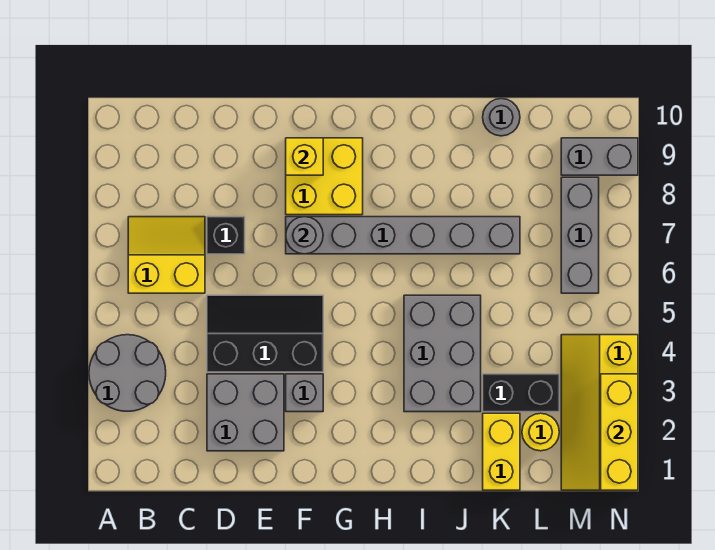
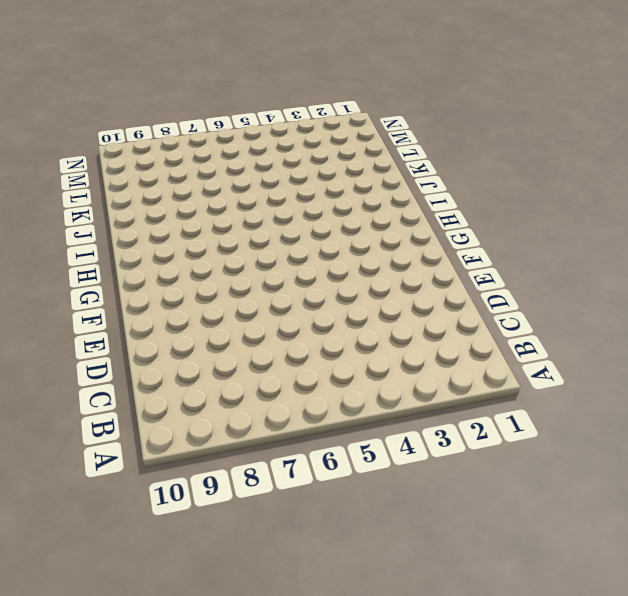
none -> grey round brick A3:B4 level 1
none -> yellow slope B6:C7 level 1 top 6
none -> grey brick D2:E3 level 1

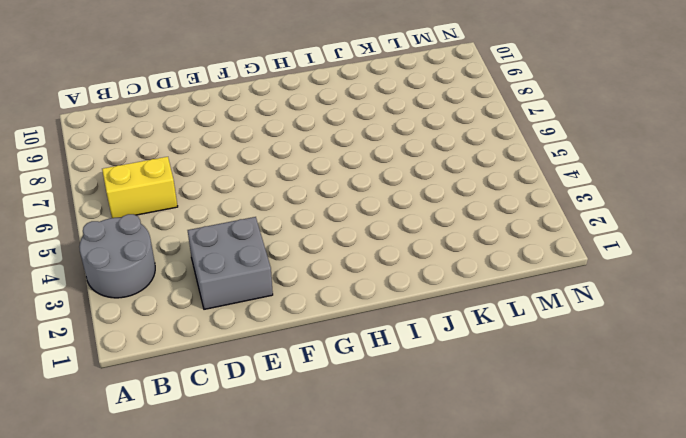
none -> black slope D4:F5 level 1 top 4
none -> black brick D7 level 1
none -> grey brick F3 level 1

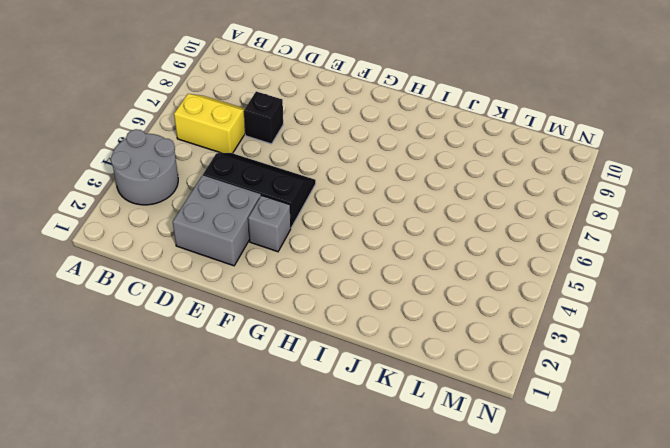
none -> grey brick F7:K7 level 1
none -> yellow brick F8:G9 level 1
none -> grey brick I3:J5 level 1

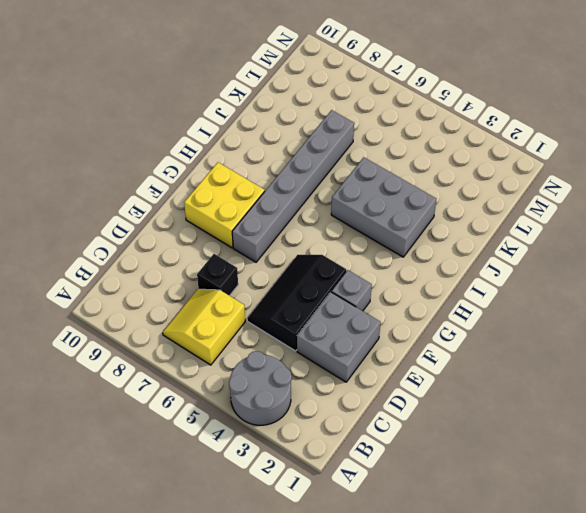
none -> yellow brick K1:K2 level 1
none -> black brick K3:L3 level 1
none -> grey round brick K10 level 1

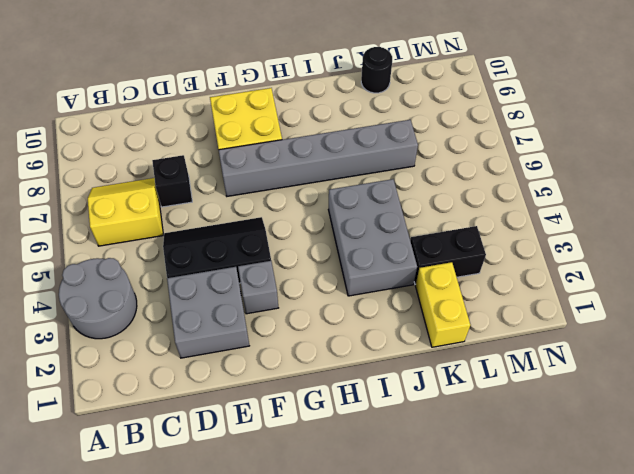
black round brick K10 level 1 -> grey round brick K10 level 1
none -> yellow round brick L2 level 1
none -> yellow slope M1:N4 level 1 top N
none -> grey brick M6:M8 level 1

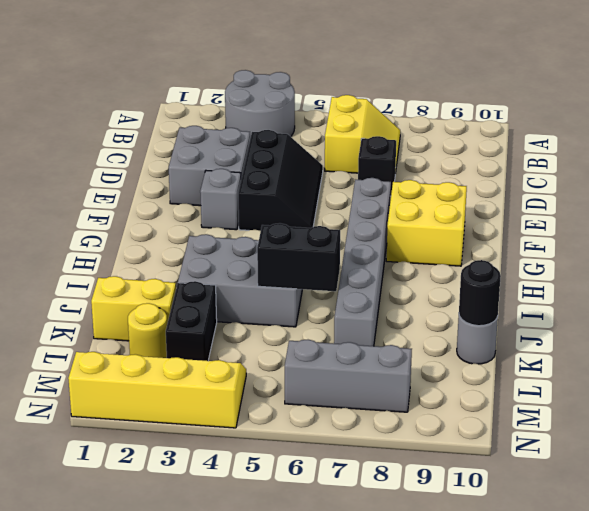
black brick J5:J6 level 2 -> none
black round brick K10 level 2 -> none
none -> grey brick M9:N9 level 1
none -> grey round brick F7 level 2
none -> yellow brick F9 level 2

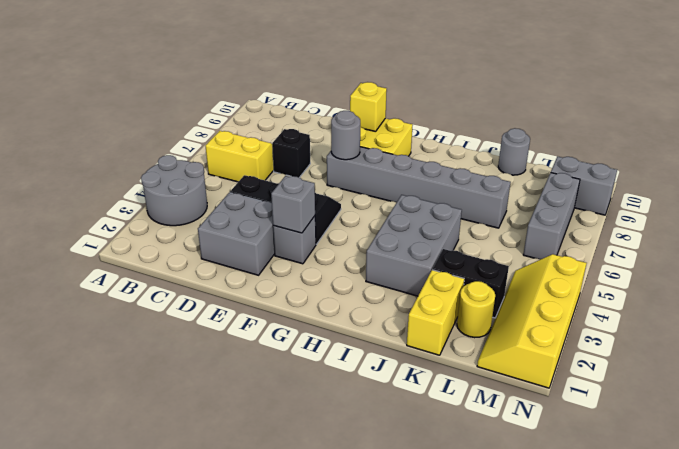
grey brick F3 level 2 -> none
none -> yellow brick N1:N3 level 2

